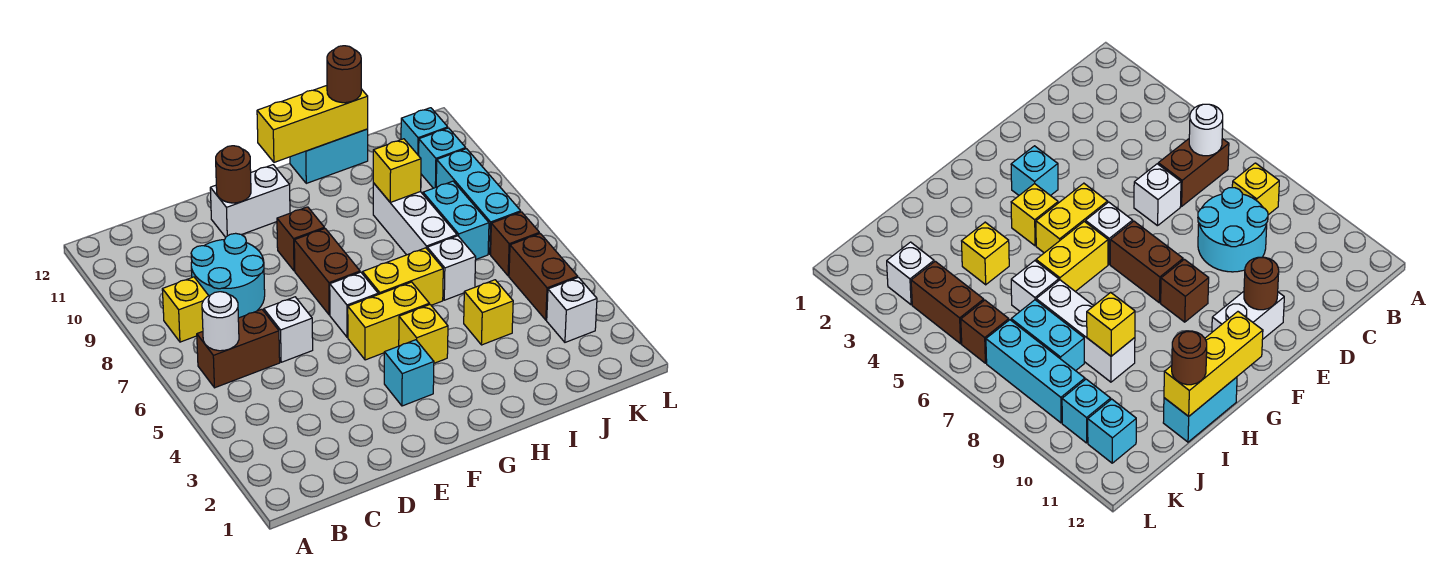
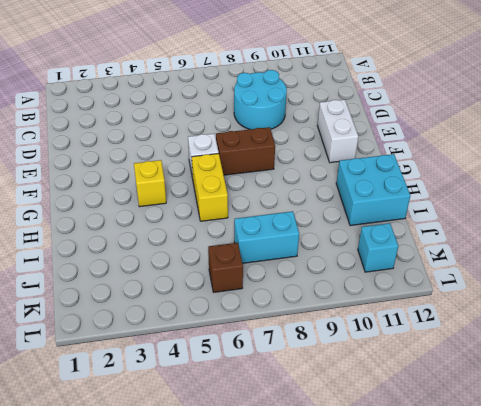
cyan brick H11:I12 level 1 -> cyan brick H12:I12 level 1
none -> brown brick B6:C6 level 1
none -> yellow brick B8 level 1
none -> white brick D6 level 1

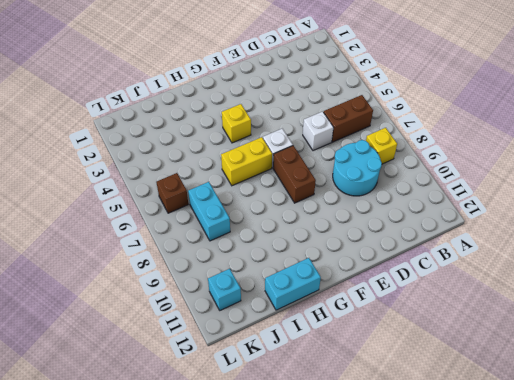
none -> white brick E11:F11 level 1
none -> cyan brick F3 level 1
none -> yellow brick F5:G5 level 1

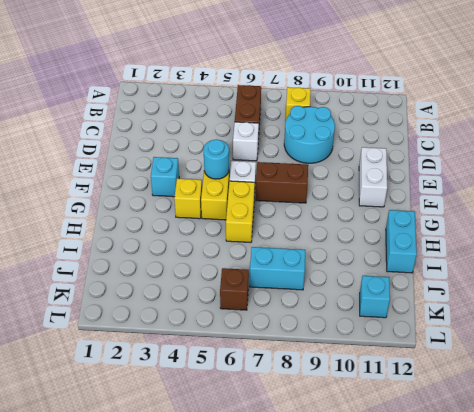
cyan round brick F5 level 2 -> none
none -> brown brick F9 level 1
none -> yellow brick I4 level 1
none -> white brick I6 level 1

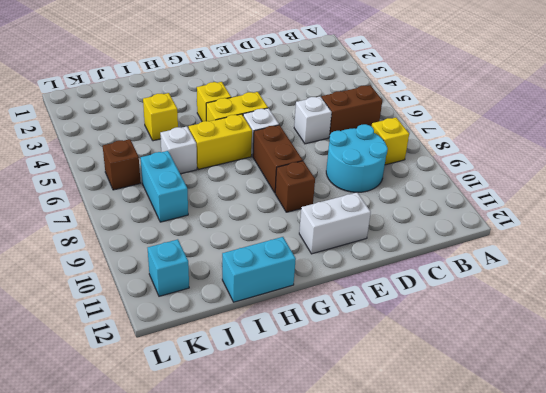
none -> cyan brick F3 level 1
none -> white brick I7:I9 level 1
none -> white brick K3 level 1

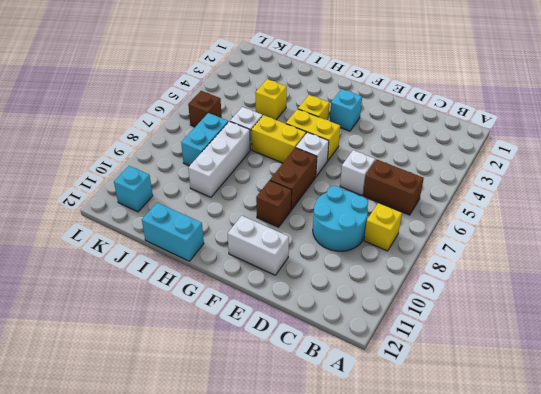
none -> white brick K3 level 1
none -> brown brick K4:K5 level 1
none -> cyan brick K7:K9 level 1

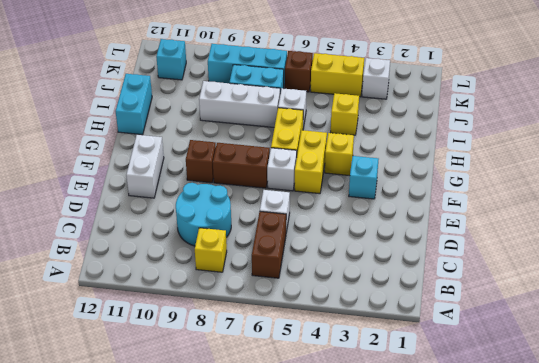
yellow brick K4:K5 level 1 -> brown brick K4:K5 level 1
none -> cyan brick K10 level 1
none -> white round brick B6 level 2
none -> brown round brick E11 level 2

